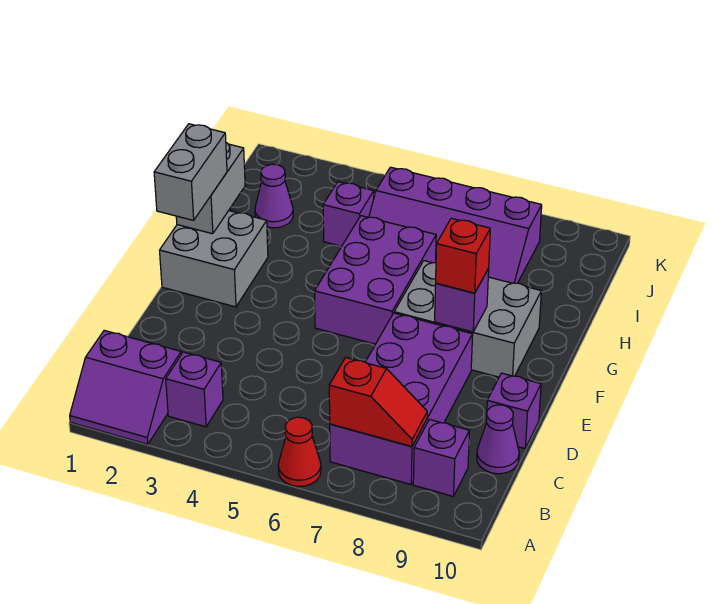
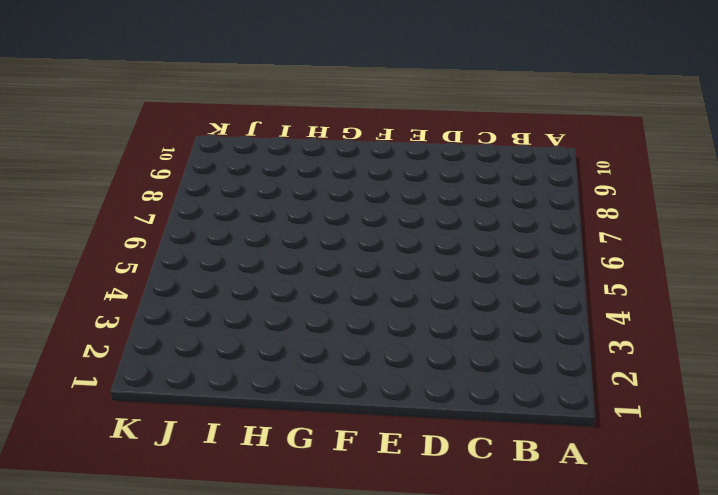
none -> purple slope A1:B2 level 1 top B
none -> red cone A6 level 1
none -> purple brick B3 level 1

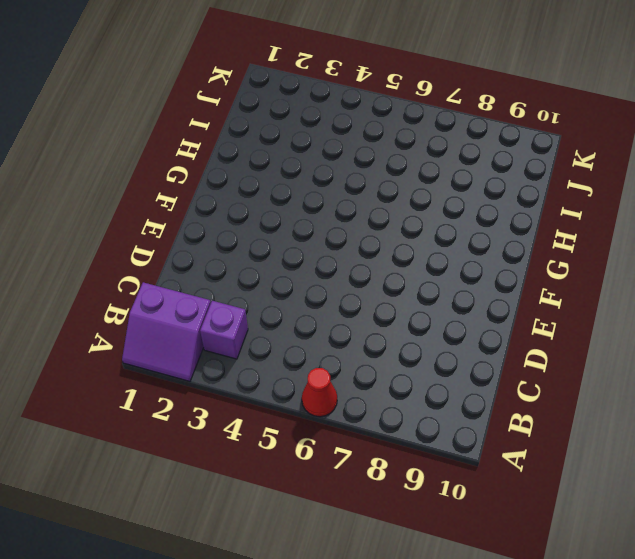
none -> purple brick B7:E8 level 1
none -> purple brick B9 level 1
none -> purple cone C10 level 1

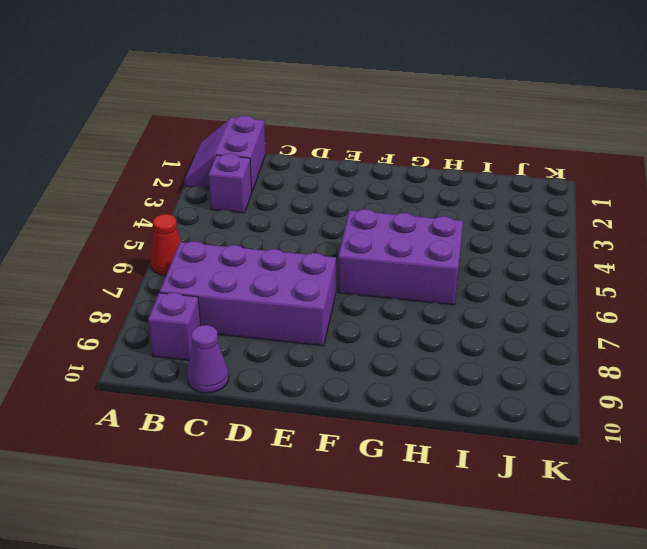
none -> purple brick D10 level 1
none -> grey brick F1:G2 level 1
none -> grey brick F7:G9 level 1

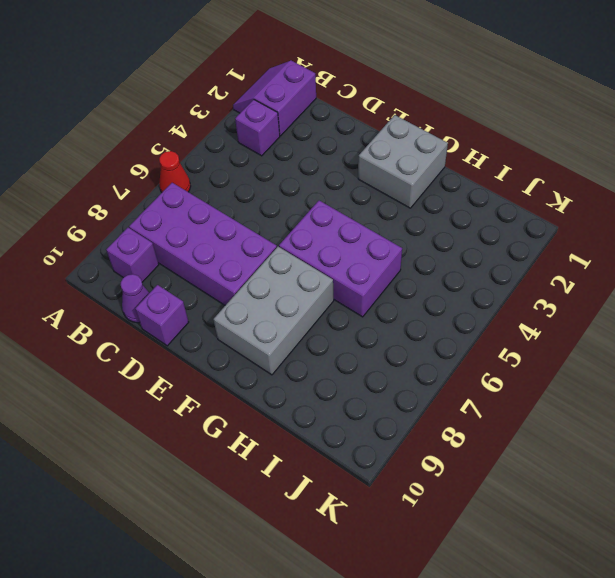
none -> purple cone I2 level 1
none -> purple brick I4 level 1
none -> purple slope I5:J8 level 1 top J

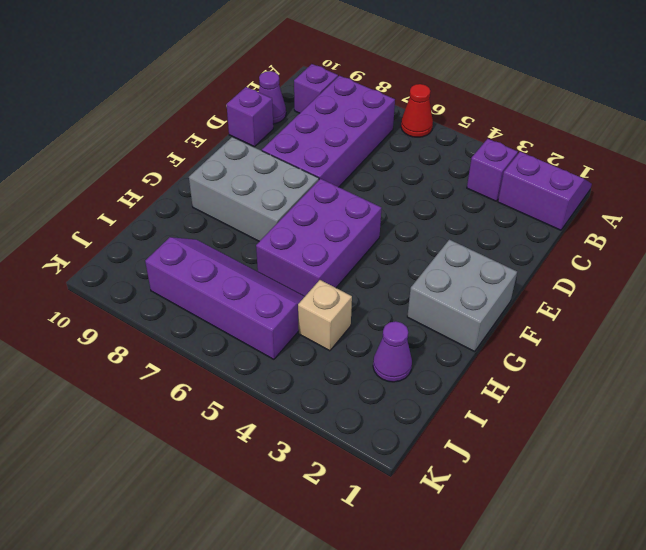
tan brick I4 level 1 -> purple brick I4 level 1
none -> red slope B7:B8 level 2 top 7
none -> purple brick F8 level 2
none -> grey brick G1:H1 level 2

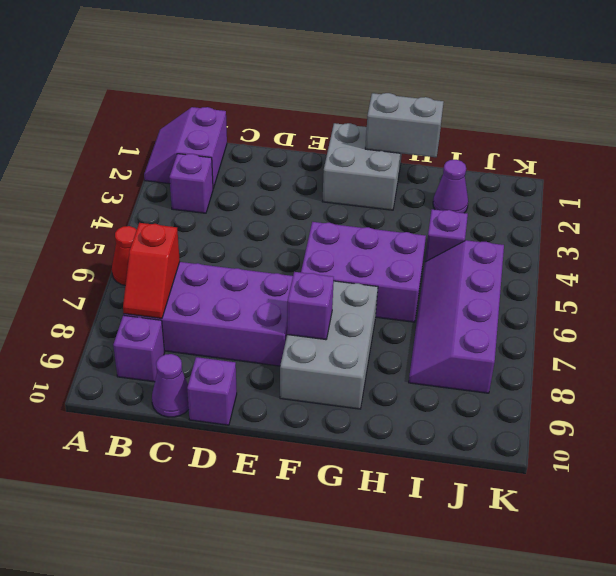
none -> grey brick F1:G1 level 3
none -> red brick F8 level 3

